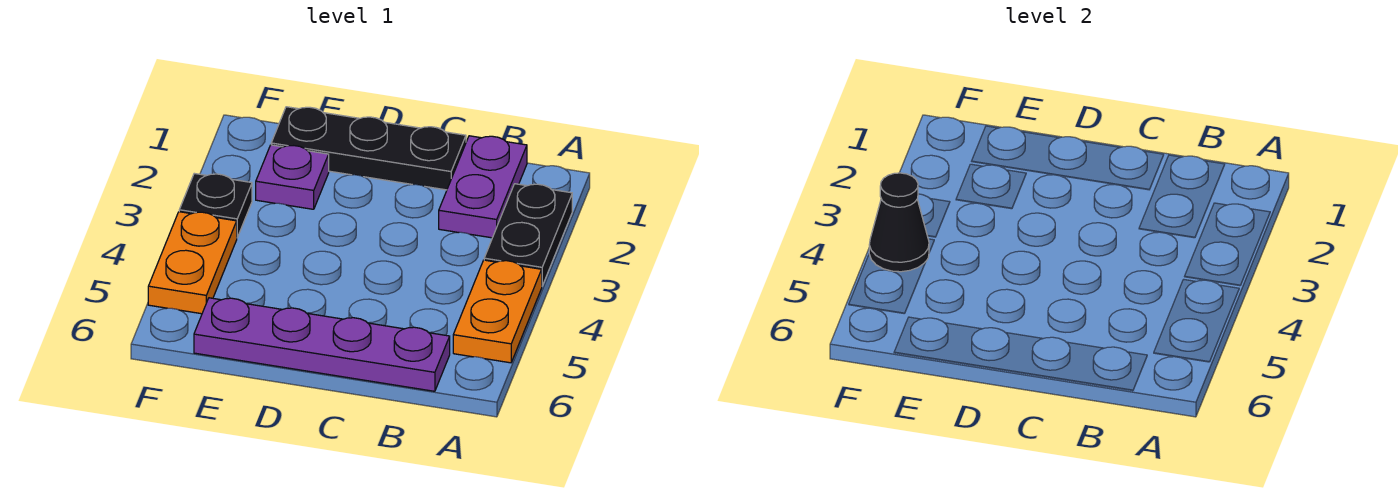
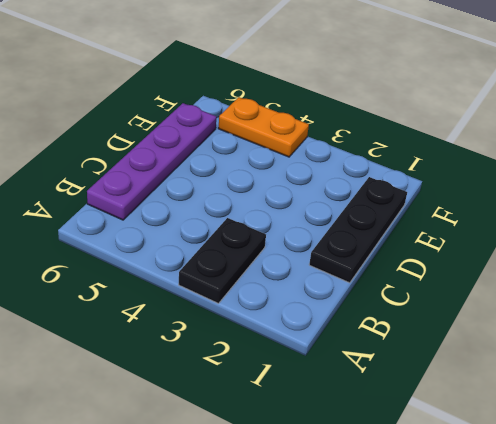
black plate A3:B3 level 1 -> black plate A2:A3 level 1
none -> orange plate A4:A5 level 1
none -> purple plate B1:B2 level 1

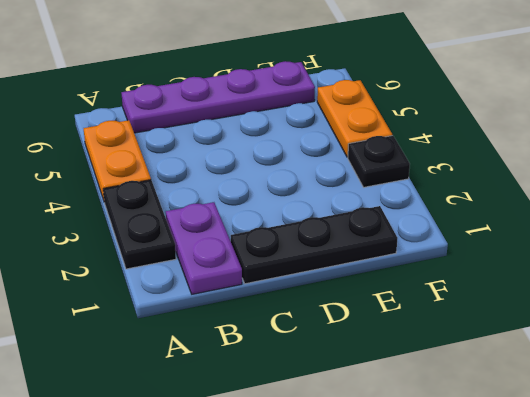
none -> purple plate E2 level 1
none -> black cone F4 level 2

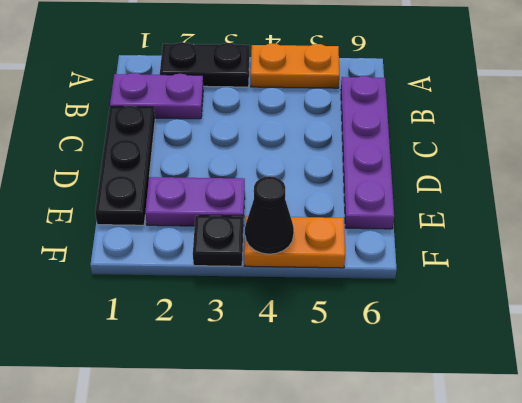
purple plate E2:E3 level 1 -> purple plate E2 level 1

